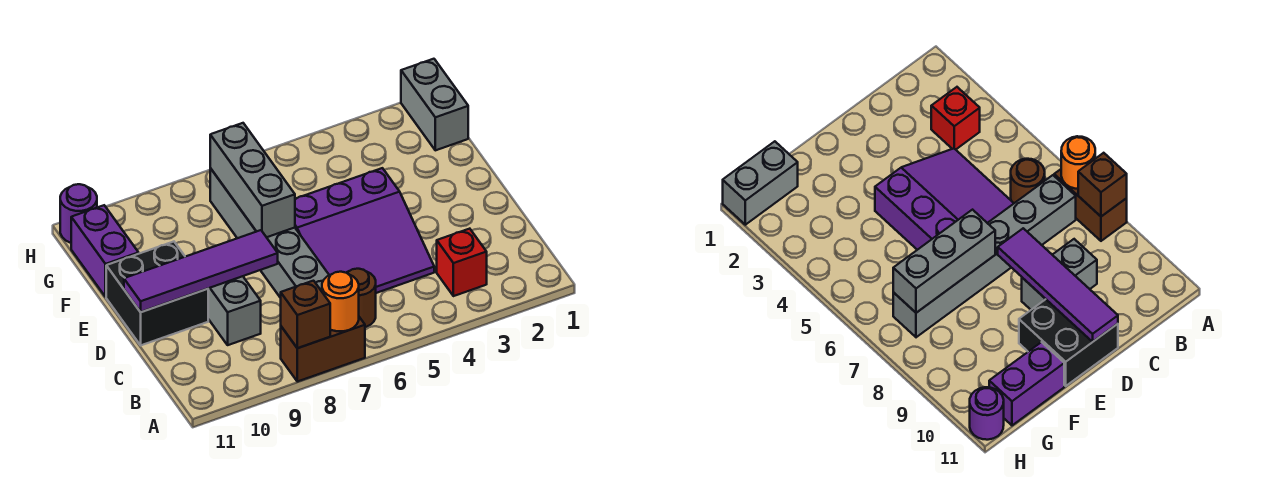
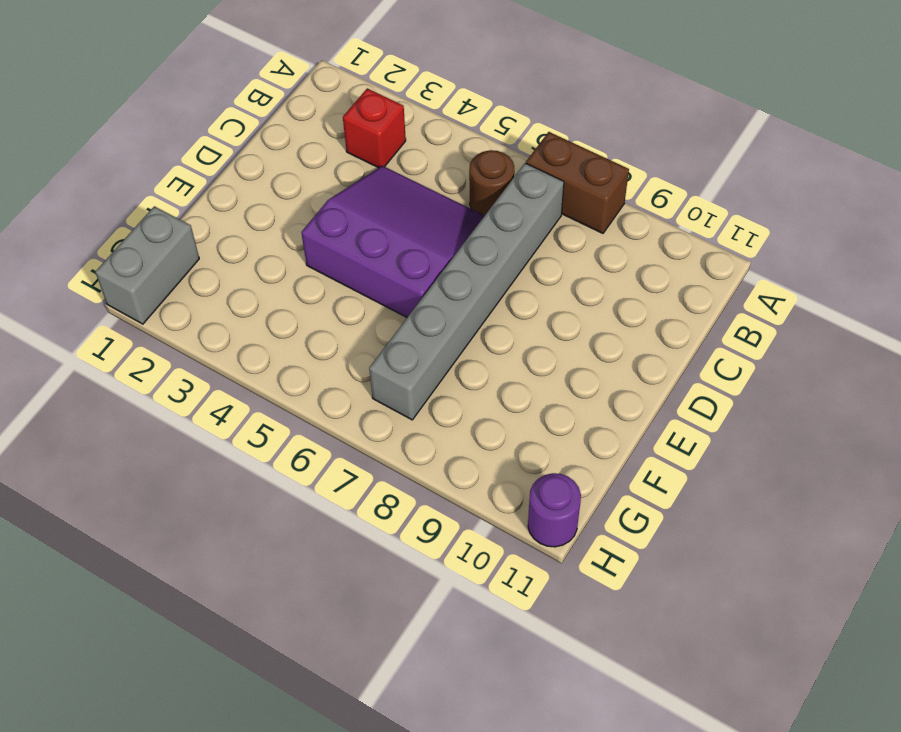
none -> grey brick C9:D9 level 1
none -> black brick D10:E11 level 1
none -> purple brick F11:G11 level 1

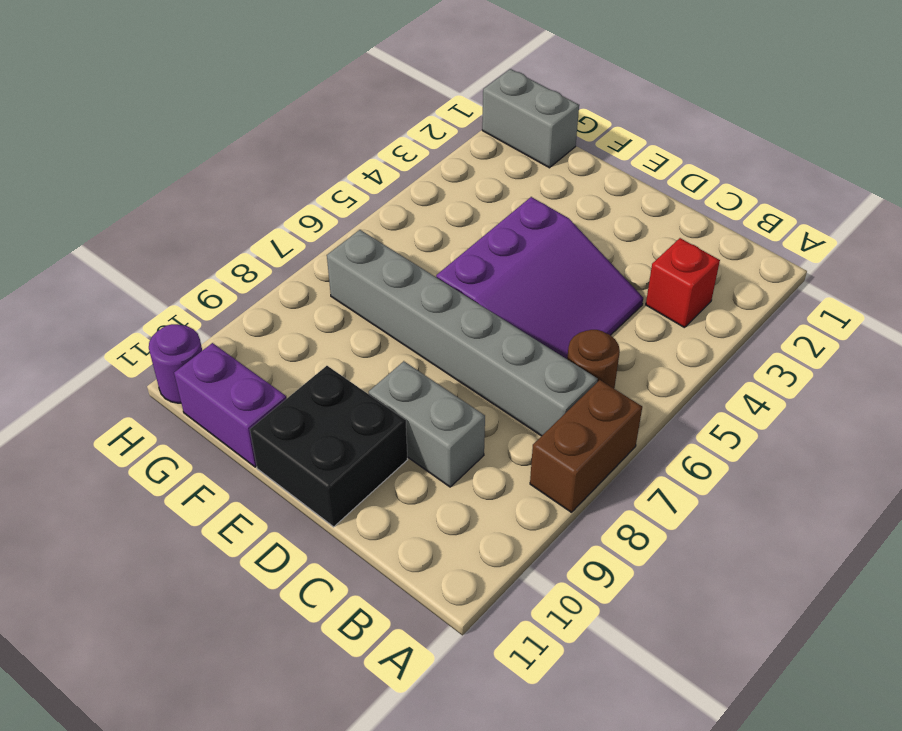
none -> orange round brick A7 level 2
none -> brown brick A8 level 2
none -> purple tile D8:D11 level 2

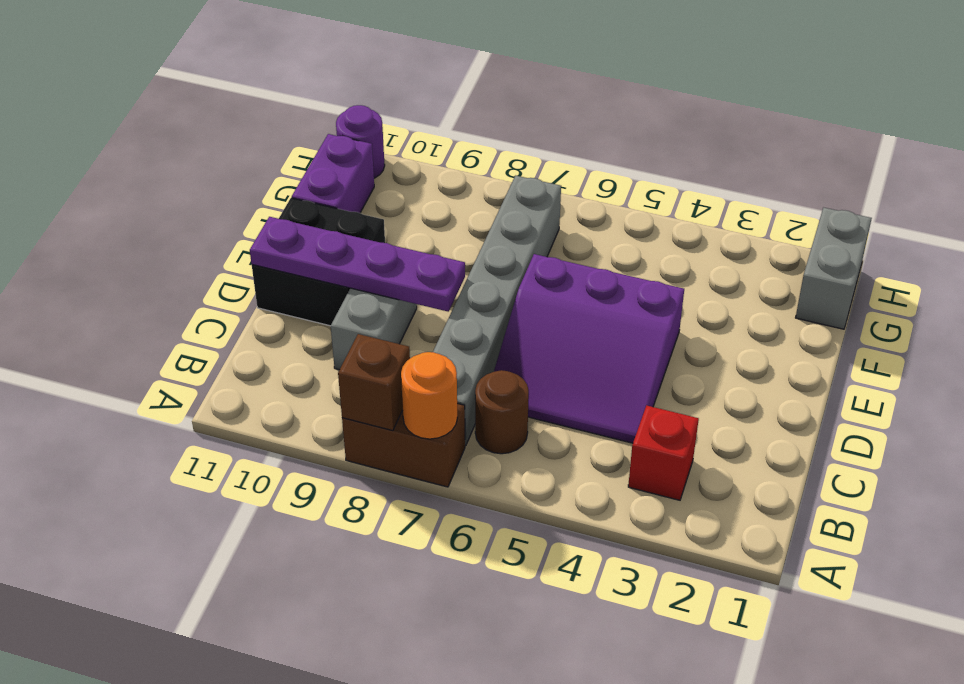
purple plate D8:D11 level 2 -> purple tile D8:D11 level 2
none -> grey brick E7:G7 level 2

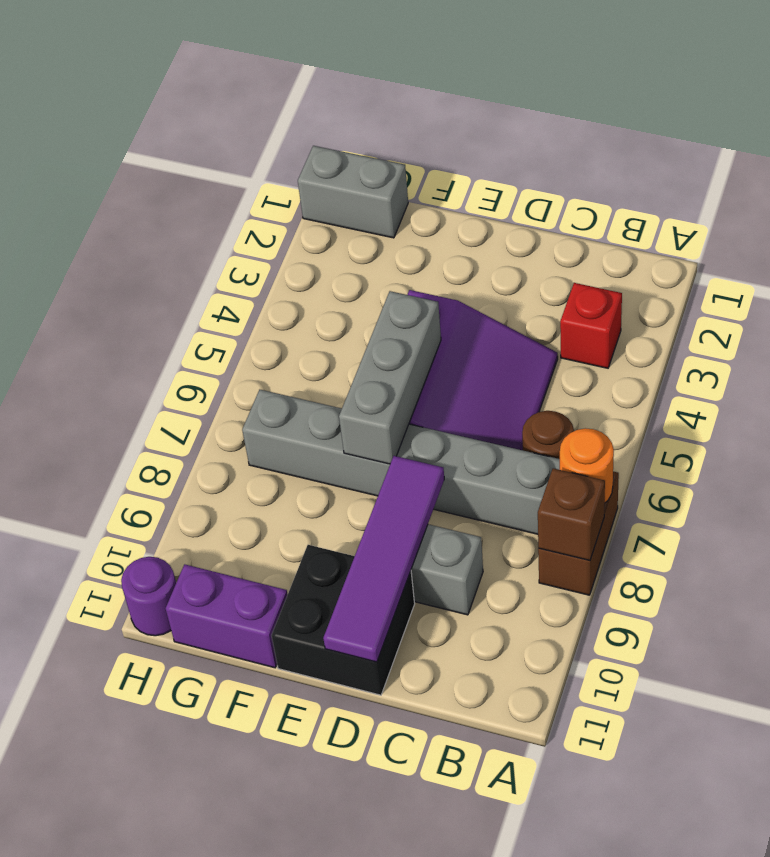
grey brick E5:E7 level 2 -> grey brick E7:G7 level 2

